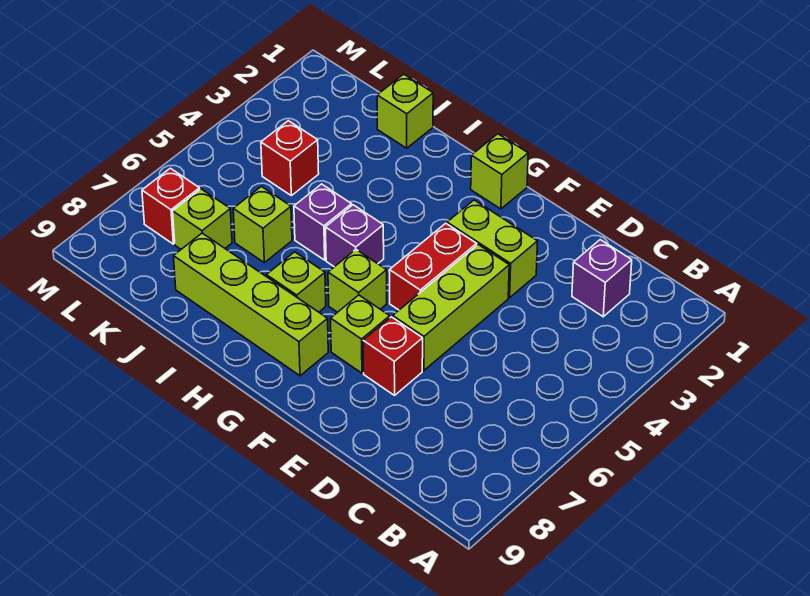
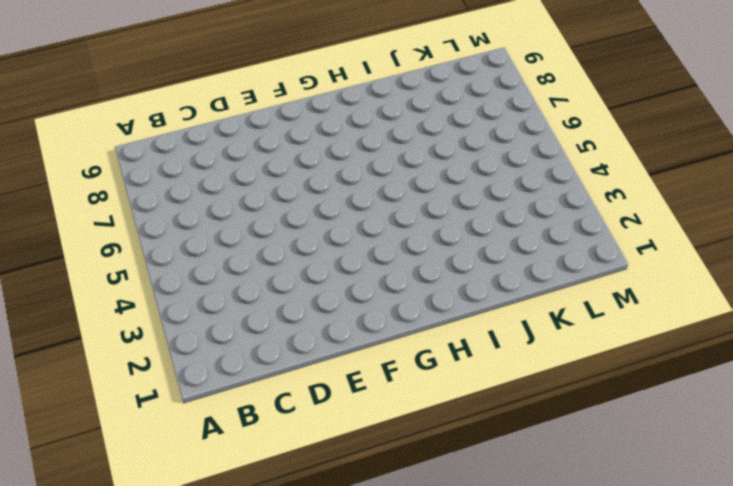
none -> purple brick C2 level 1
none -> lime brick E3:F3 level 1
none -> lime brick E4:E6 level 1

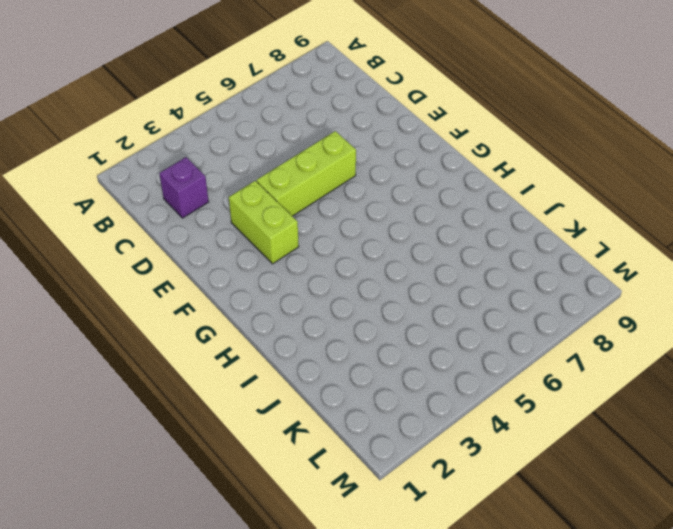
none -> red brick E7 level 1
none -> red brick F4:F5 level 1
none -> lime brick F7 level 1

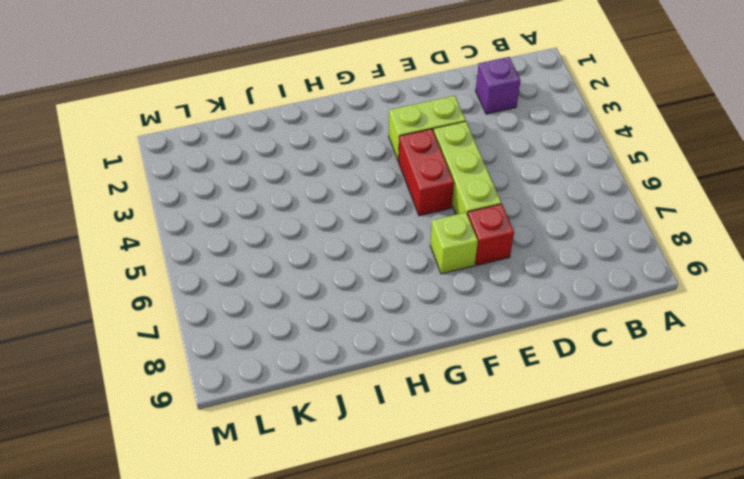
none -> lime brick G1 level 1
none -> lime brick G6 level 1
none -> lime brick G8:J8 level 1

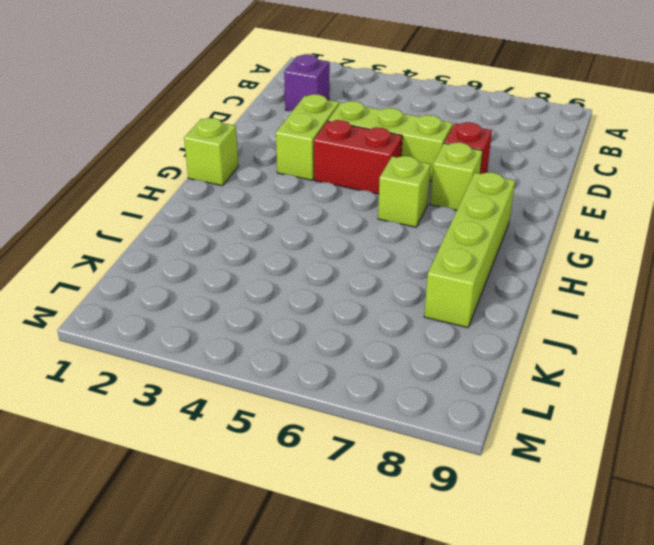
none -> purple brick H5 level 1
none -> lime brick H7 level 1
none -> purple brick I5 level 1

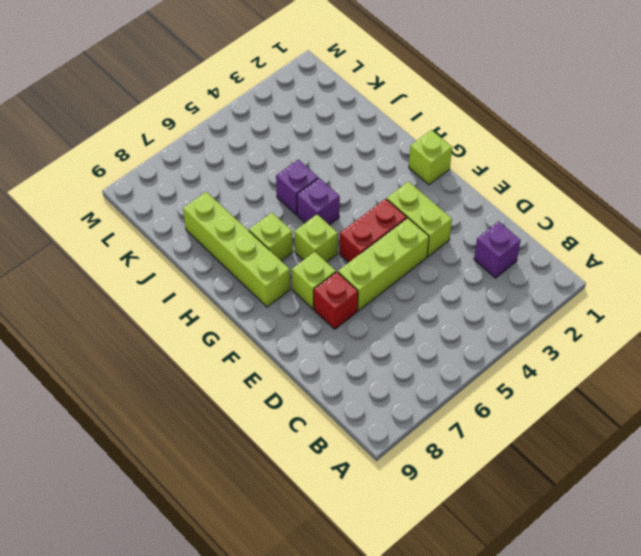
none -> lime brick J1 level 1
none -> lime brick J6 level 1
none -> red brick K4 level 1

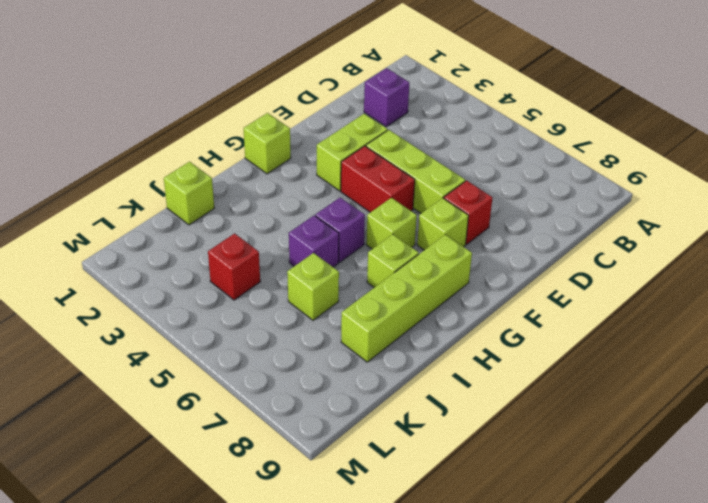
none -> lime brick K7 level 1
none -> red brick L7 level 1

